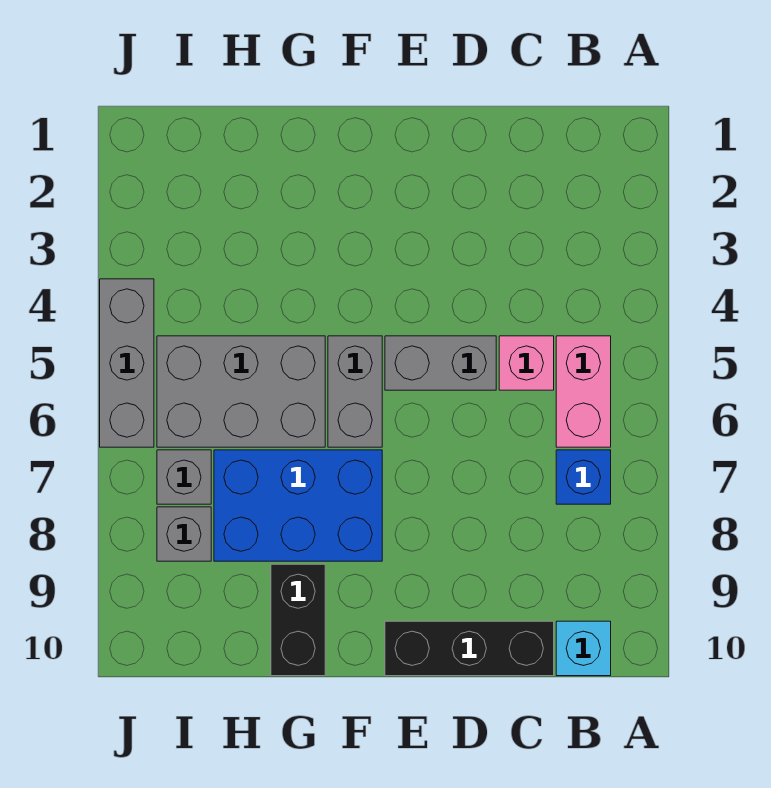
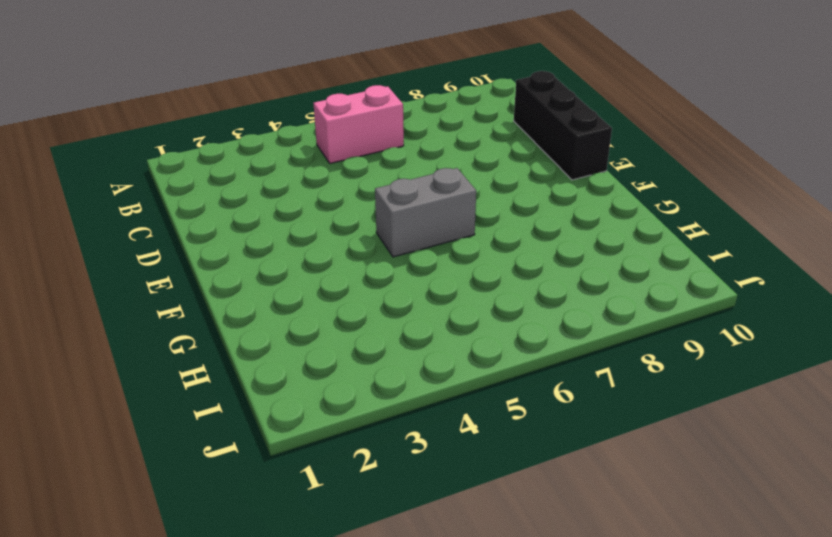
none -> blue brick B7 level 1
none -> cyan brick B10 level 1
none -> pink brick C5 level 1

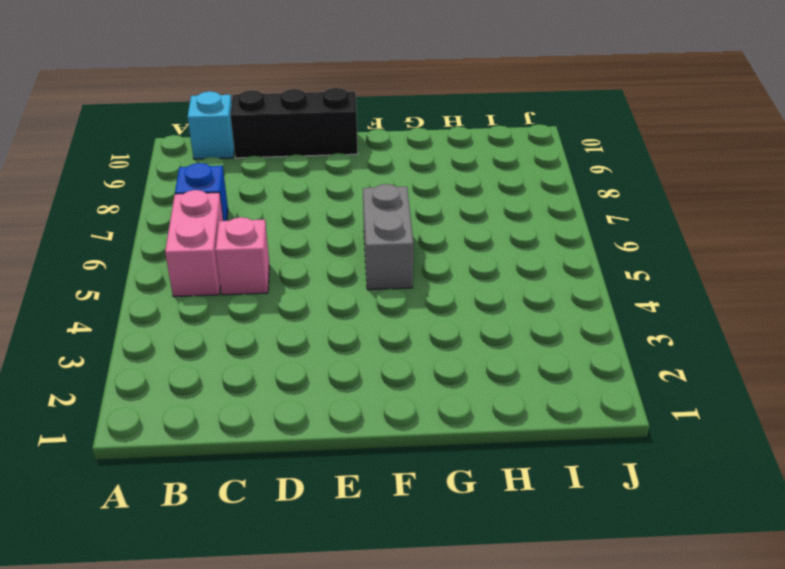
none -> grey brick D5:E5 level 1
none -> blue brick F7:H8 level 1
none -> grey brick G5:I6 level 1

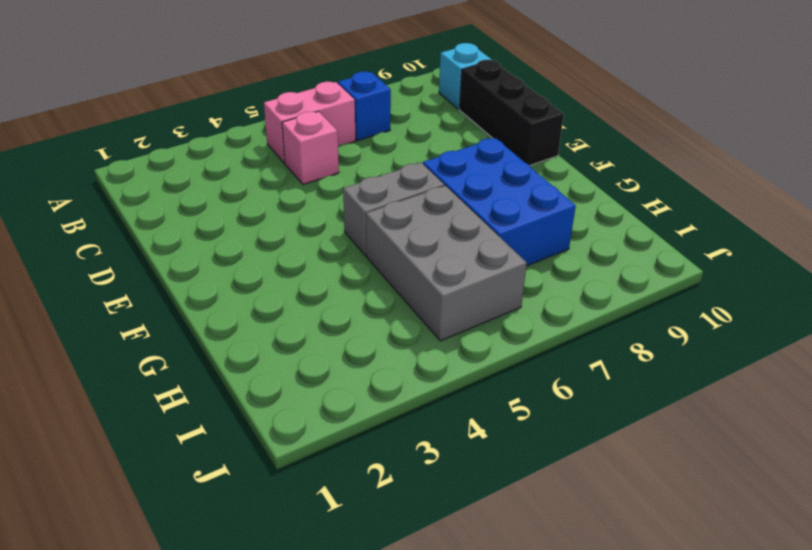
none -> grey brick D5:E5 level 1
none -> black brick G9:G10 level 1
none -> grey brick I7 level 1

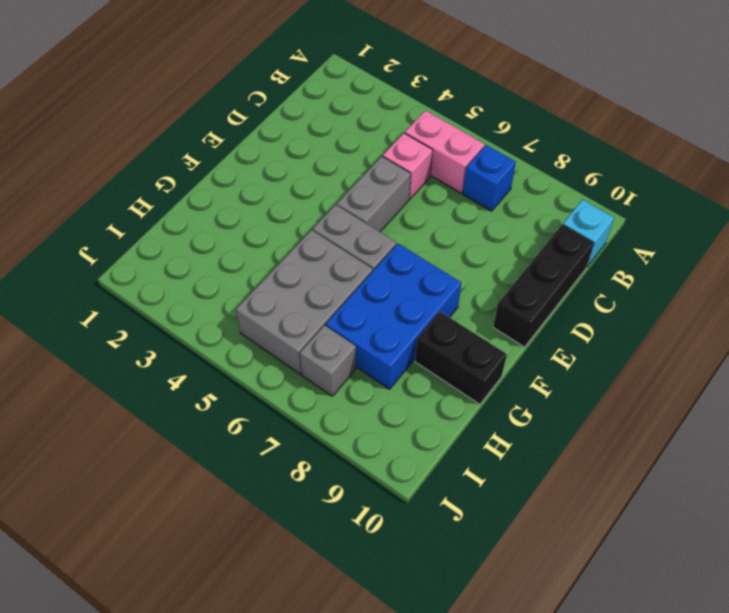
none -> grey brick I8 level 1
none -> grey brick J4:J6 level 1

